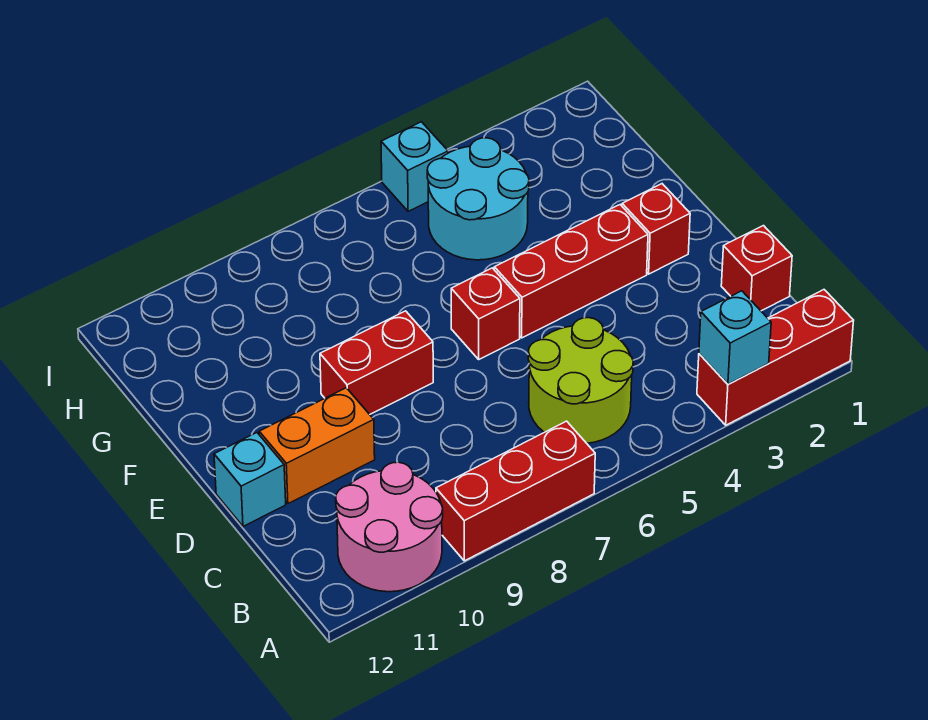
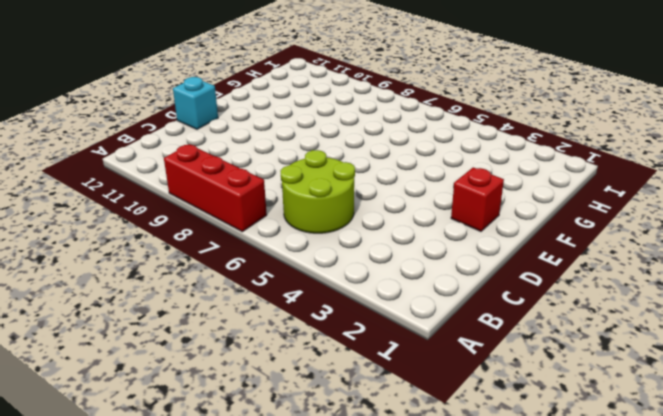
none -> red brick A1:A3 level 1
none -> pink round brick A10:B11 level 1
none -> red brick C1 level 1

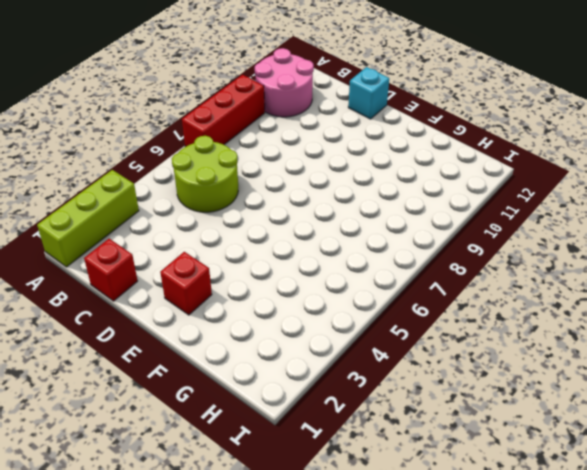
lime brick A1:A3 level 1 -> red brick A1:A3 level 1
none -> orange brick D10:D11 level 1
none -> red brick E3:E5 level 1
none -> red brick E6 level 1

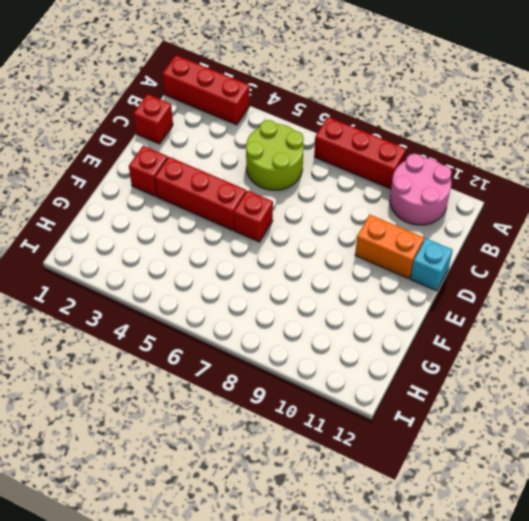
none -> red brick E8:E9 level 1
none -> cyan round brick G4:H5 level 1
none -> cyan brick I5 level 1

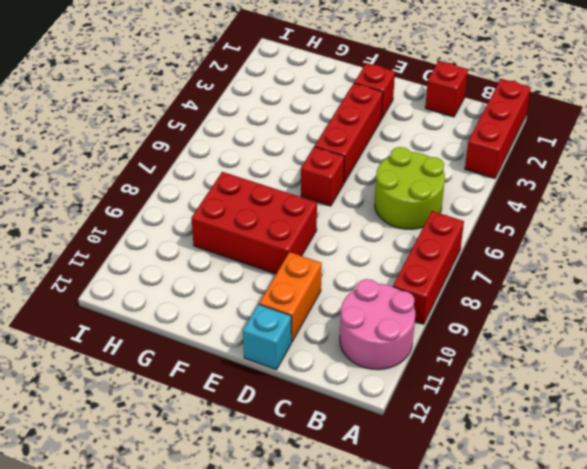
red brick E8:G9 level 1 -> red brick E8:E9 level 1
none -> cyan round brick G4:H5 level 1
none -> cyan brick I5 level 1
none -> cyan brick A3 level 2

